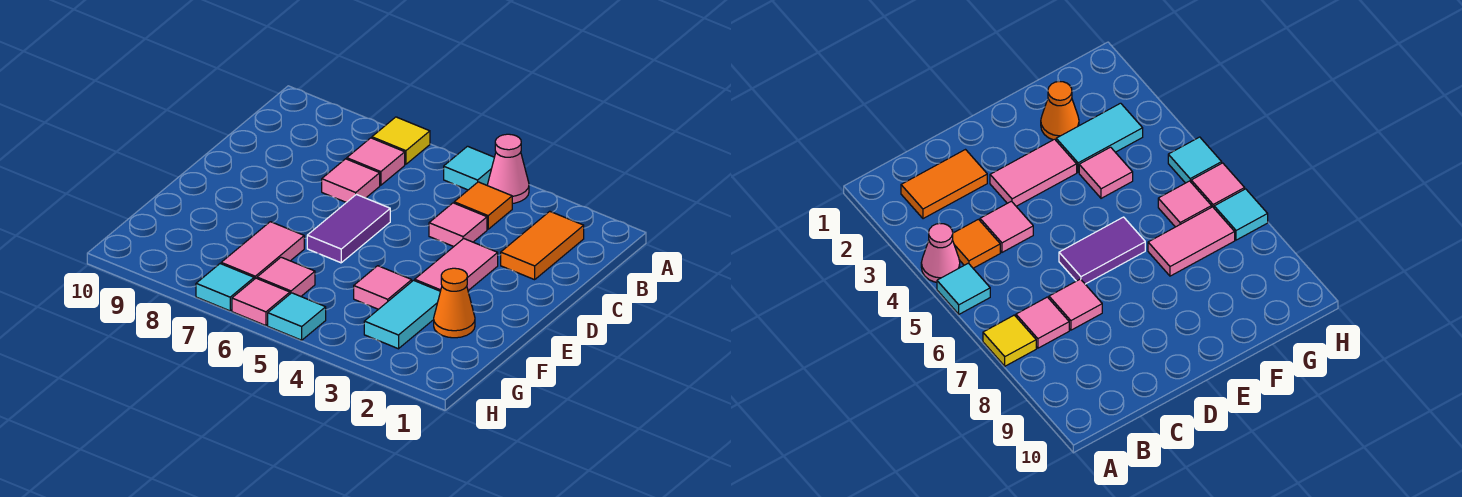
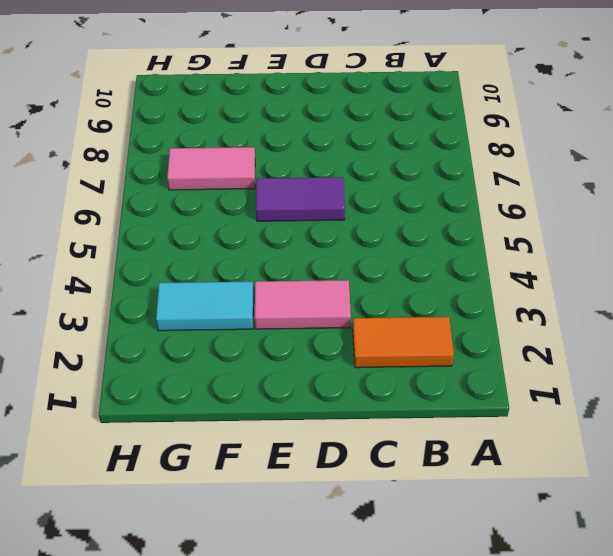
none -> pink cone A4 level 1
none -> cyan tile A5 level 1
none -> yellow tile A7 level 1

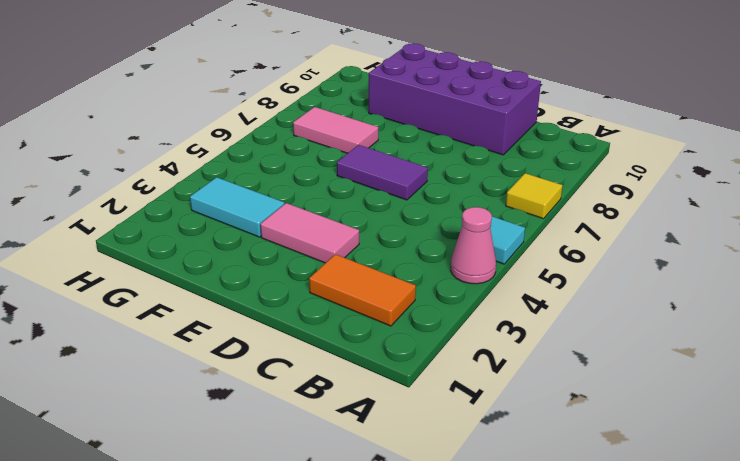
purple brick C9:F10 level 1 -> none
none -> orange tile B4 level 1
none -> pink tile B7 level 1
none -> pink tile C4 level 1

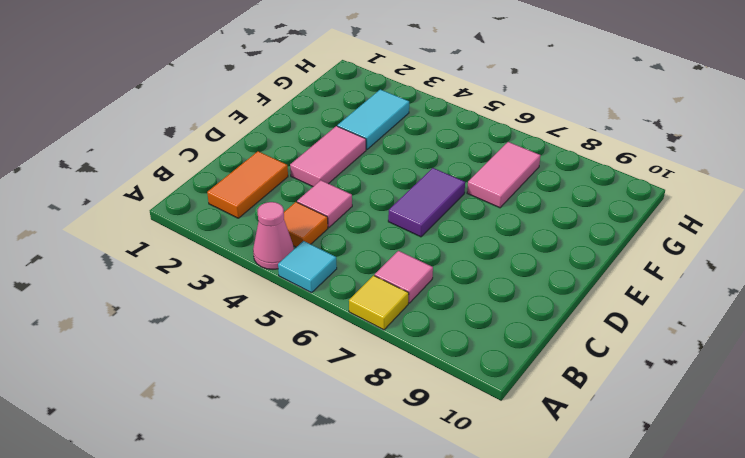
none -> pink tile C7 level 1
none -> orange cone F2 level 1
none -> pink tile F4 level 1

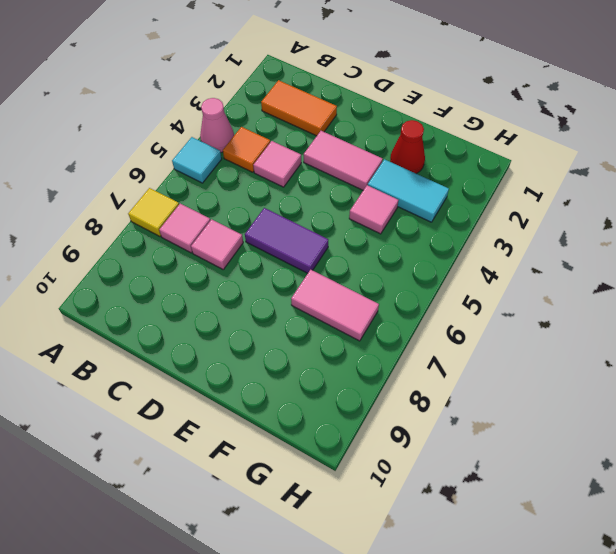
red cone F2 level 1 -> orange cone F2 level 1
none -> pink tile G6 level 1
none -> cyan tile H5 level 1
none -> pink tile H6 level 1

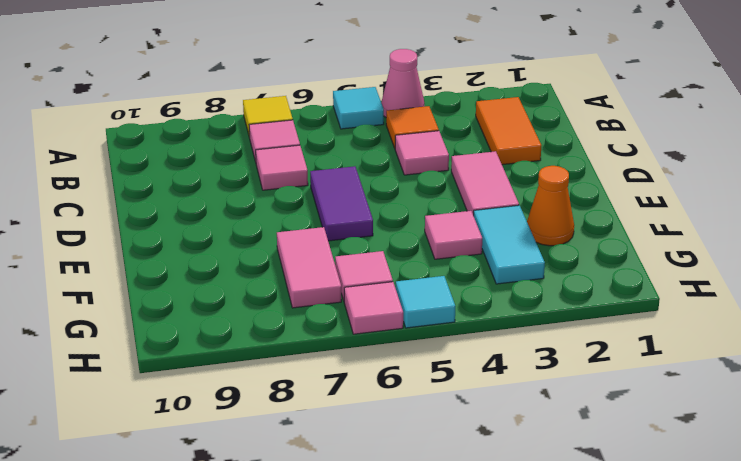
none -> cyan tile H7 level 1

